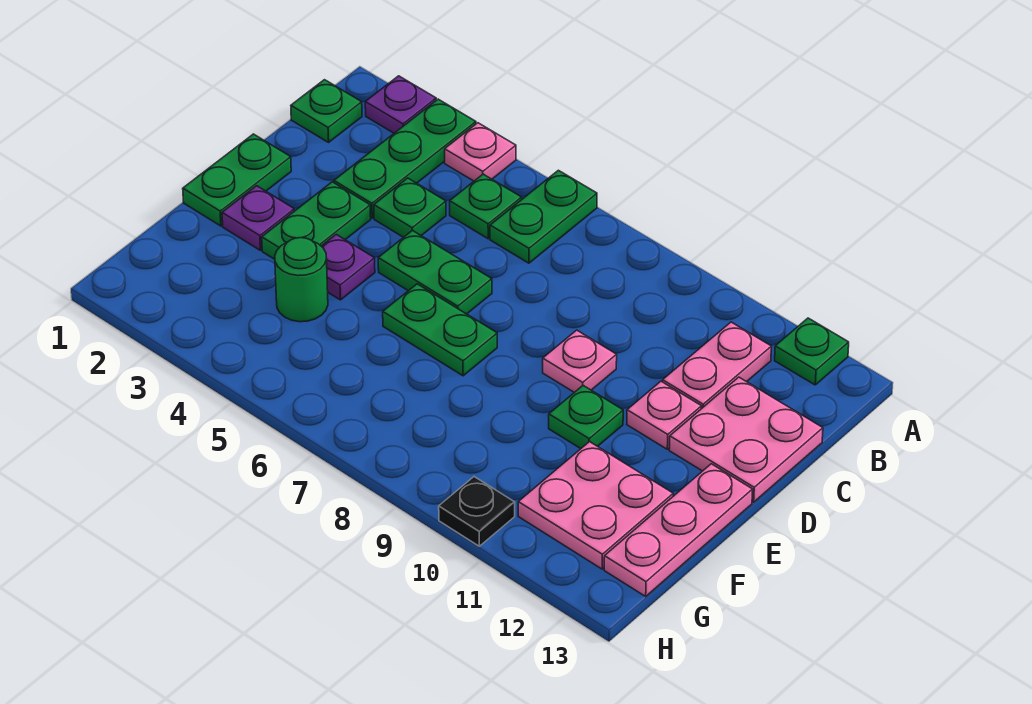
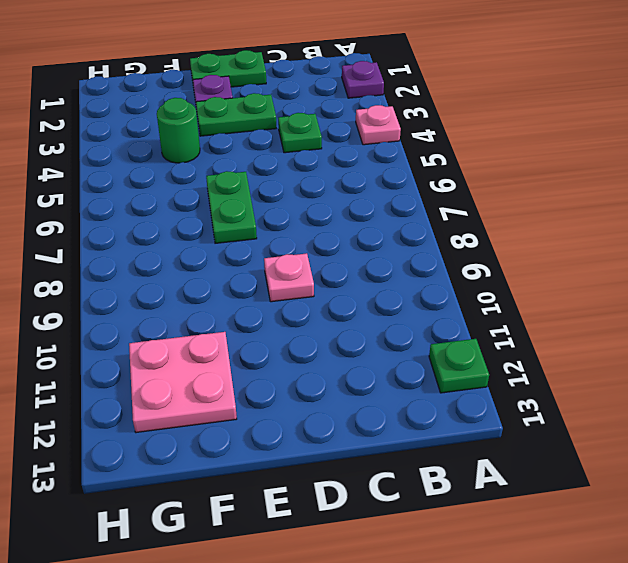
none -> green plate A3:C3 level 1
none -> green plate A6:B6 level 1
none -> green plate B1 level 1

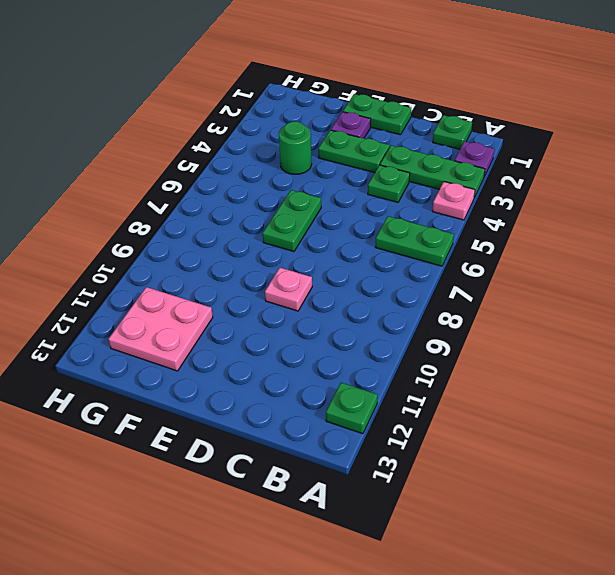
none -> green plate B5 level 1
none -> pink plate B11:C11 level 1
none -> pink plate C12:D13 level 1

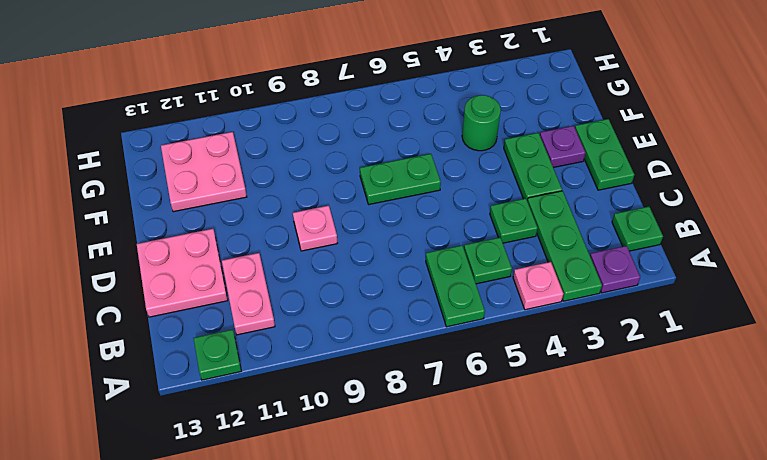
none -> green plate D5:D6 level 1
none -> pink plate D11 level 1
none -> purple plate E4 level 1

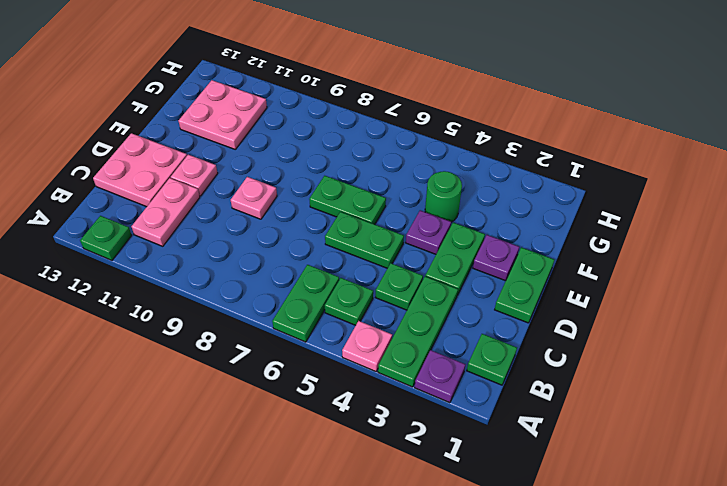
none -> green plate E10 level 1
none -> pink plate E13:G13 level 1
none -> black plate H10 level 1

